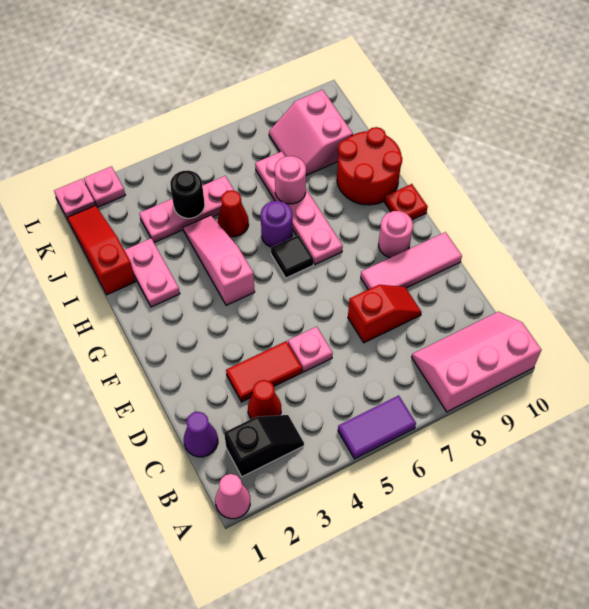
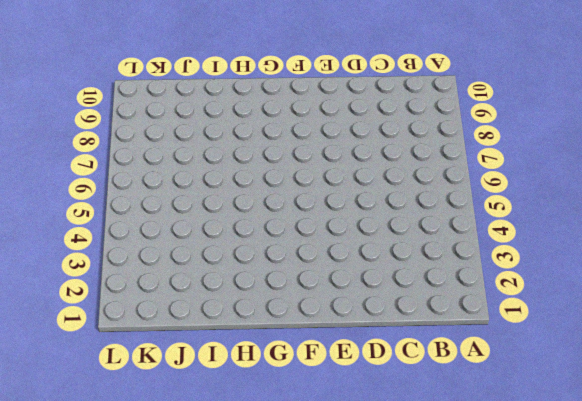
none -> pink cone A1 level 1
none -> purple tile A5:A6 level 1
none -> pink slope A8:B10 level 1 top A

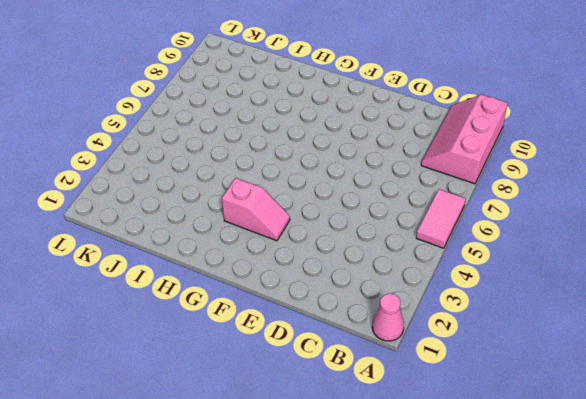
pink tile A5:A6 level 1 -> purple tile A5:A6 level 1
pink slope F3:G3 level 1 top G -> none
none -> black slope B2:B3 level 1 top 2
none -> purple cone C1 level 1
none -> red cone C3 level 1

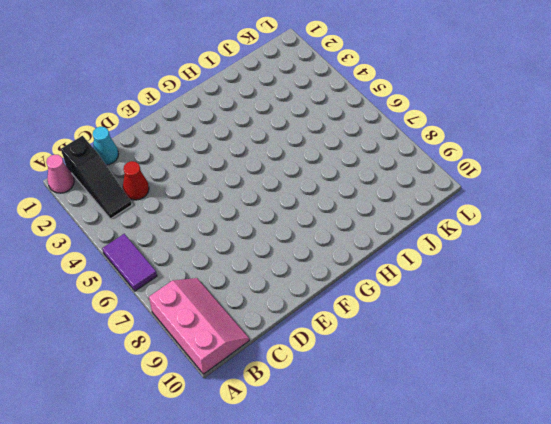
black slope B1:B3 level 1 top 1 -> black slope B2:B3 level 1 top 2
cyan cone C1 level 1 -> purple cone C1 level 1
none -> red tile D3:D4 level 1
none -> pink plate D5 level 1
none -> red slope D7:D8 level 1 top 7

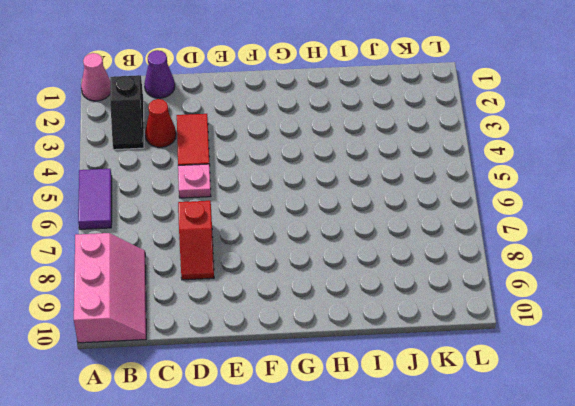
none -> pink tile E8:E10 level 1
none -> pink round brick F9 level 1
none -> pink slope G4:I4 level 1 top G

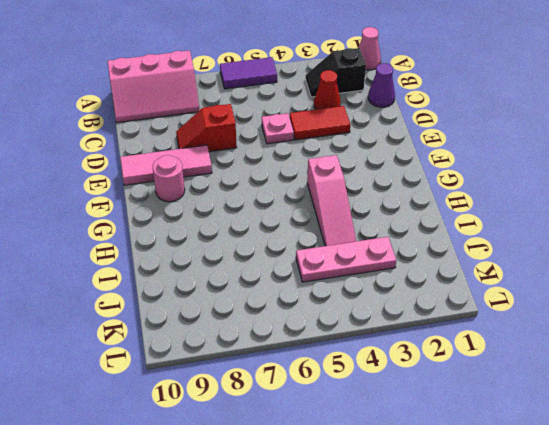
none -> black tile G6 level 1
none -> pink plate G7:J7 level 1
none -> red plate G10 level 1

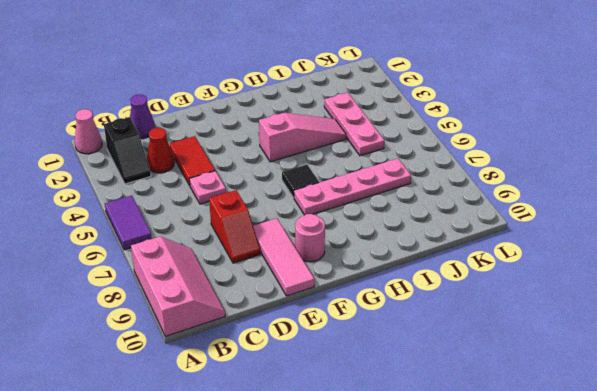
none -> red plate G10 level 1
none -> pink plate H2:I2 level 1
none -> purple round brick H6 level 1

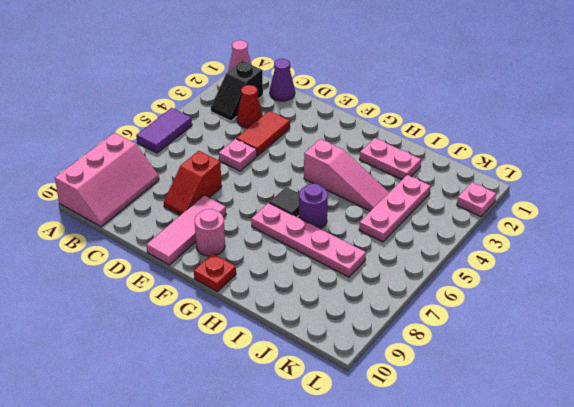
none -> red round brick H9:I10 level 1
none -> red slope I1:K1 level 1 top I
none -> red cone I5 level 1

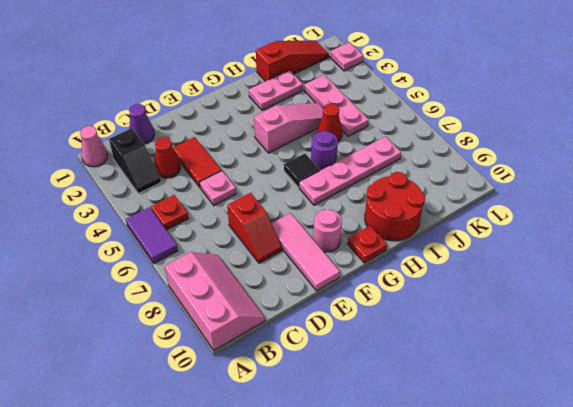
red plate B5 level 1 -> none
none -> pink slope J8:K9 level 1 top 9
none -> pink plate L1 level 1
none -> pink round brick I7 level 2

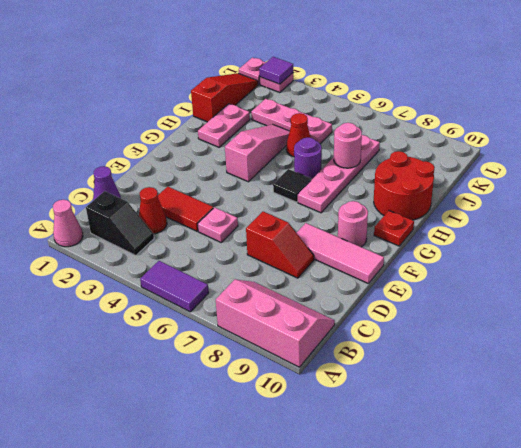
purple tile L2 level 2 -> none
none -> pink slope J8:K9 level 1 top 9
none -> black round brick J4 level 2

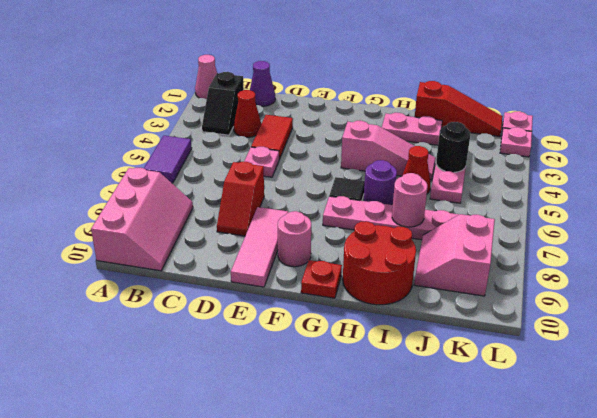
pink slope J8:K9 level 1 top K -> pink slope J8:K9 level 1 top 9

